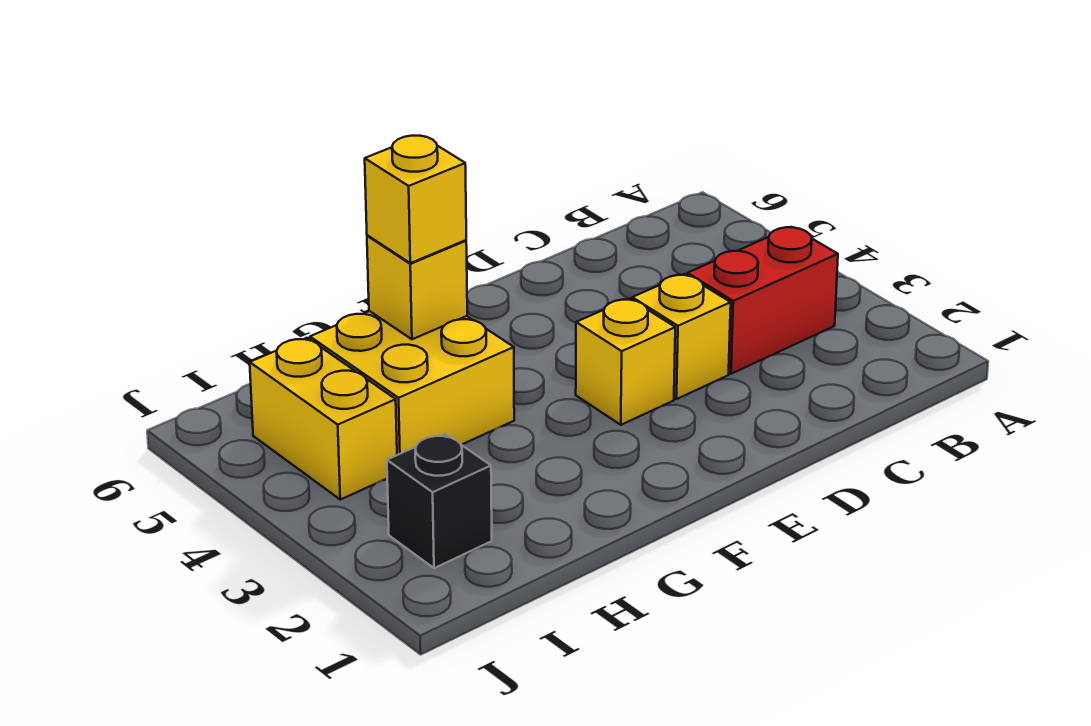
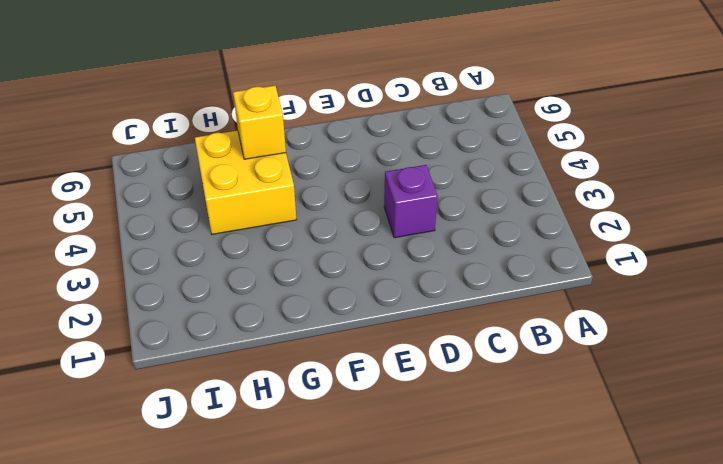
purple brick D3 level 1 -> yellow brick D3 level 1
none -> red brick B3:C3 level 1
none -> yellow brick E3 level 1

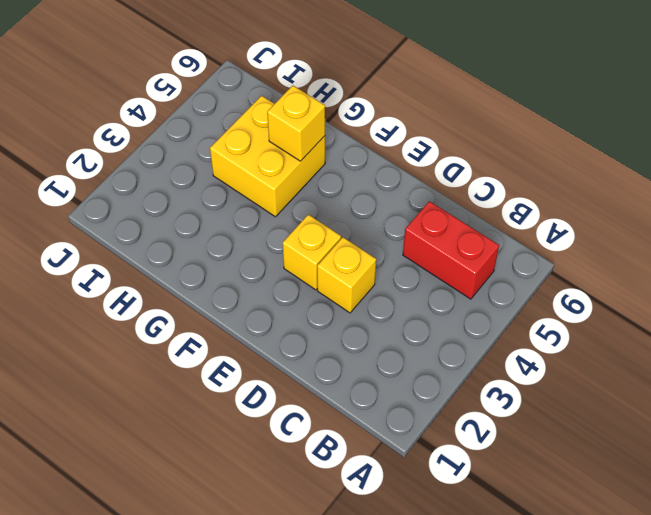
red brick B5:C5 level 1 -> red brick B3:C3 level 1
none -> black brick I2 level 1
none -> yellow brick I4:I5 level 1

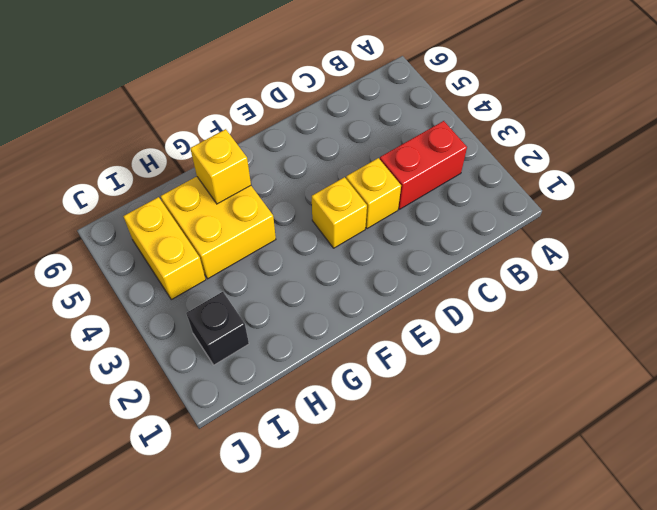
none -> yellow brick G5 level 3

